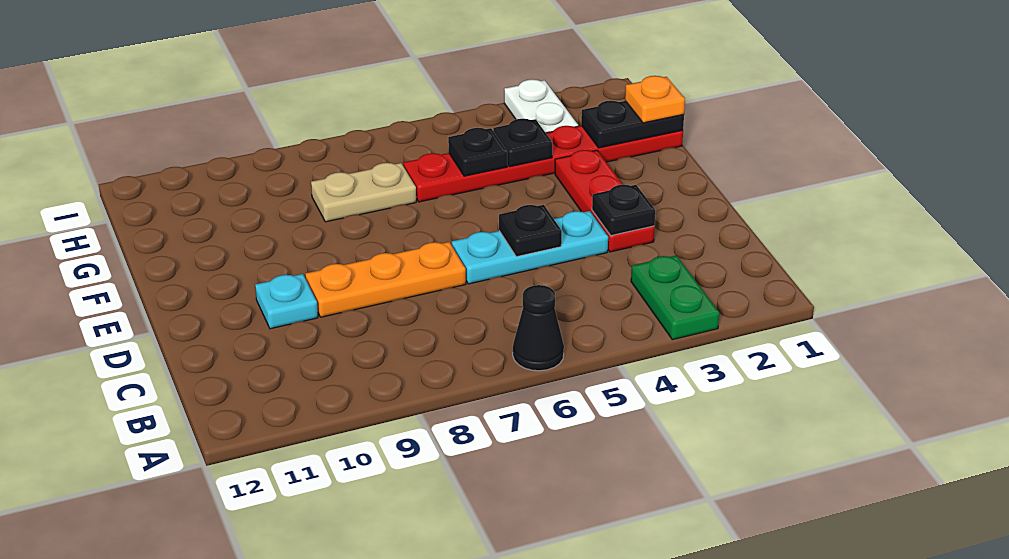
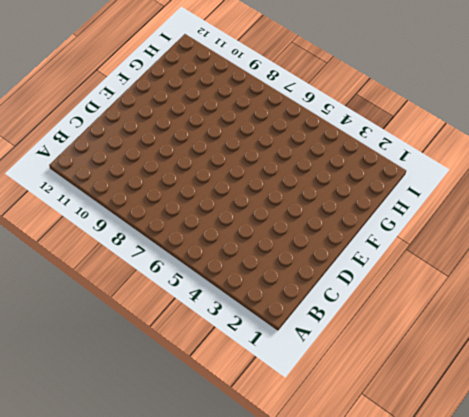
none -> green plate A3:B3 level 1
none -> black cone A6 level 1
none -> red plate D3:F3 level 1

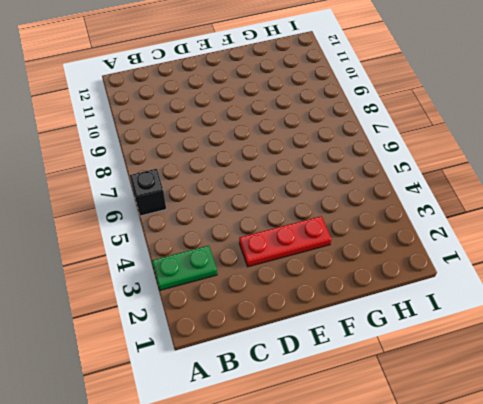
black brick A6 level 1 -> black cone A6 level 1
none -> cyan plate D4:D6 level 1
none -> orange plate D7:D9 level 1
none -> cyan plate D10 level 1

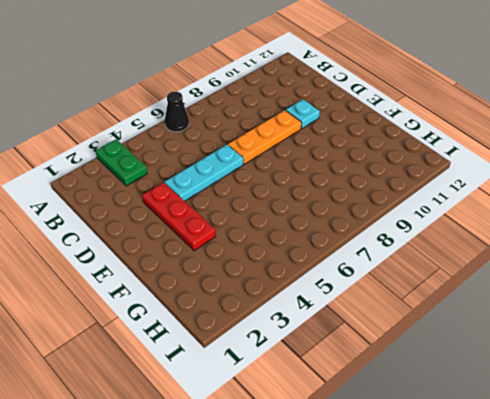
none -> red plate G1:G6 level 1
none -> tan plate G7:G8 level 1
none -> white plate H3:I3 level 1

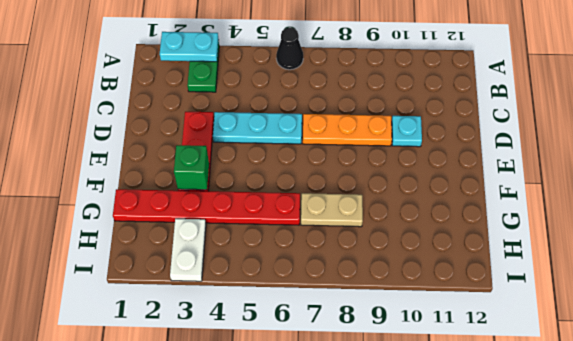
cyan plate A2:A3 level 2 -> none
green brick F3 level 2 -> none
none -> black plate D3 level 2
none -> black plate D5 level 2
none -> black plate G1:G2 level 2

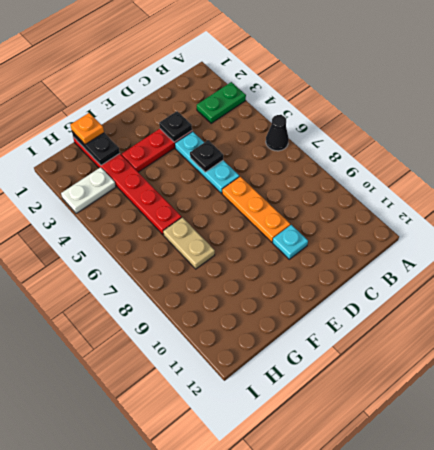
none -> black plate G4 level 2
none -> black plate G5 level 2

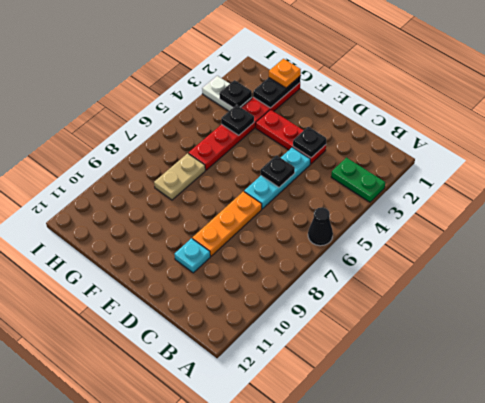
black plate H3 level 2 -> black plate G5 level 2

